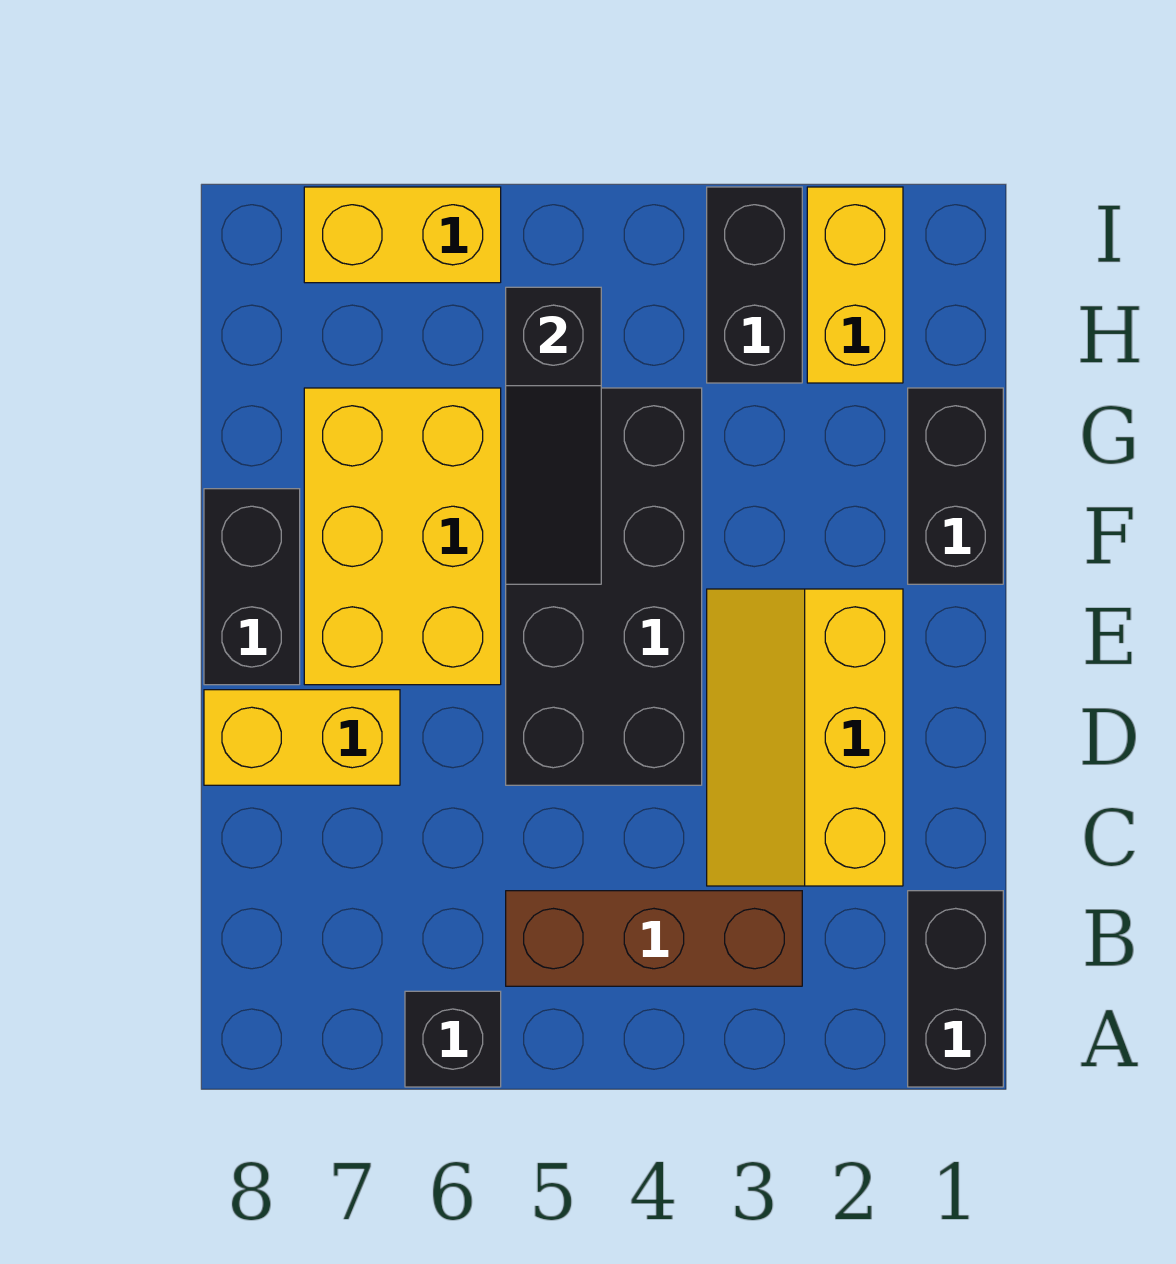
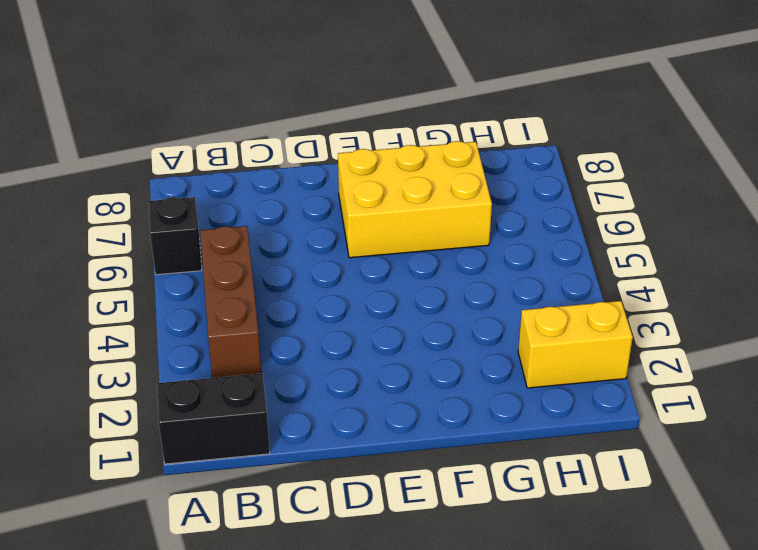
none -> yellow slope C2:E3 level 1 top 2
none -> black brick D4:G5 level 1
none -> yellow brick D7:D8 level 1

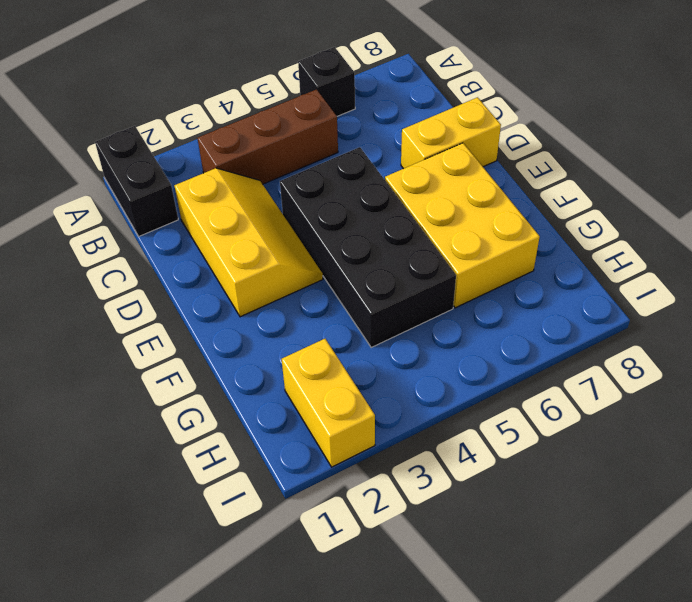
none -> black brick E8:F8 level 1
none -> black brick F1:G1 level 1
none -> black brick H3:I3 level 1

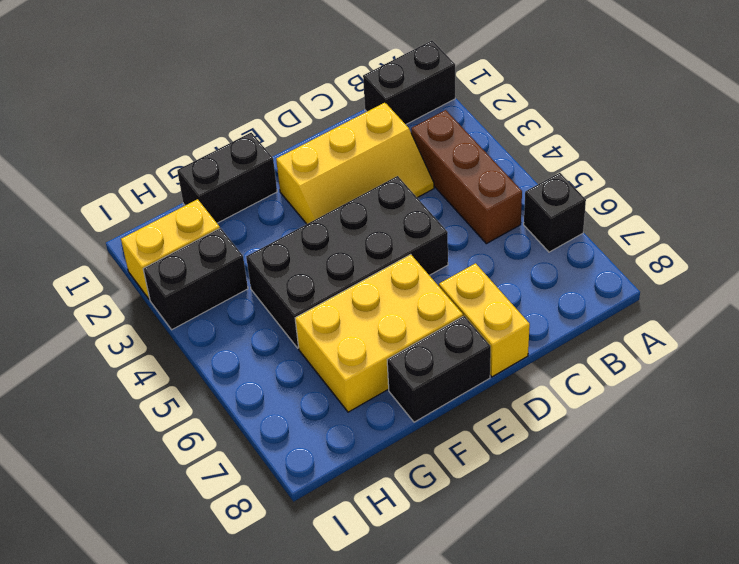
none -> yellow brick I6:I7 level 1
none -> black slope F5:H5 level 2 top H

